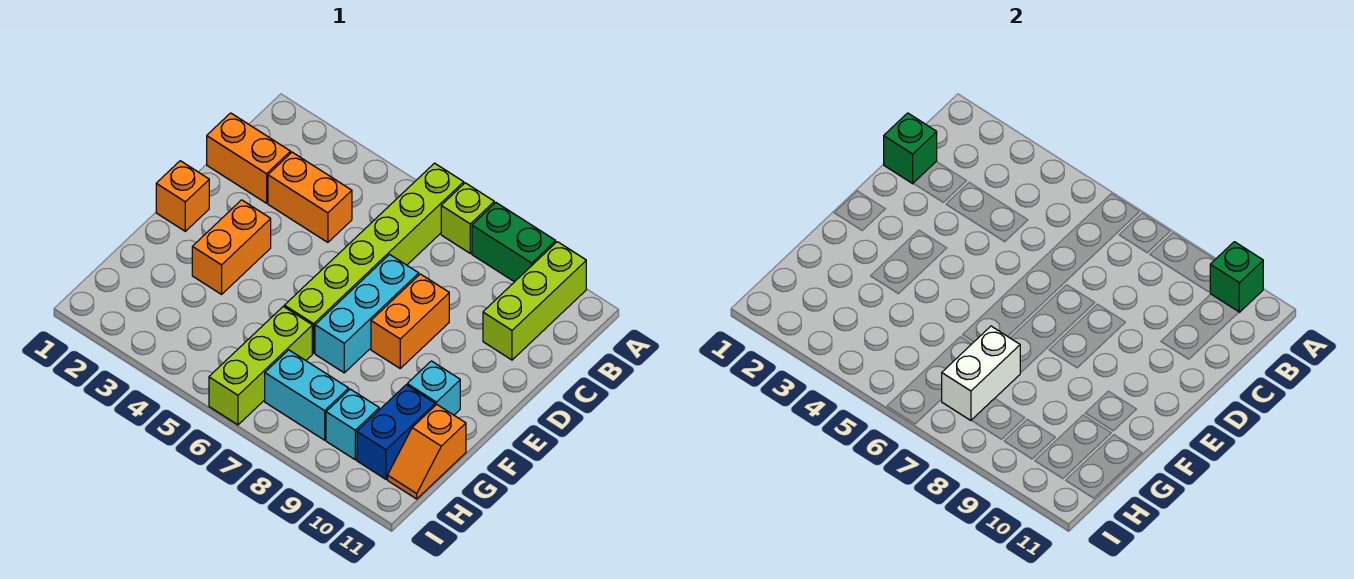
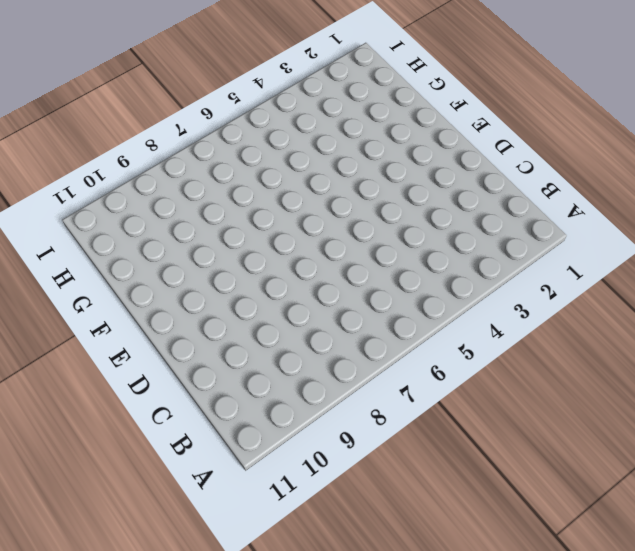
none -> lime brick A6:F6 level 1
none -> lime brick A7 level 1
none -> green brick A8:A9 level 1

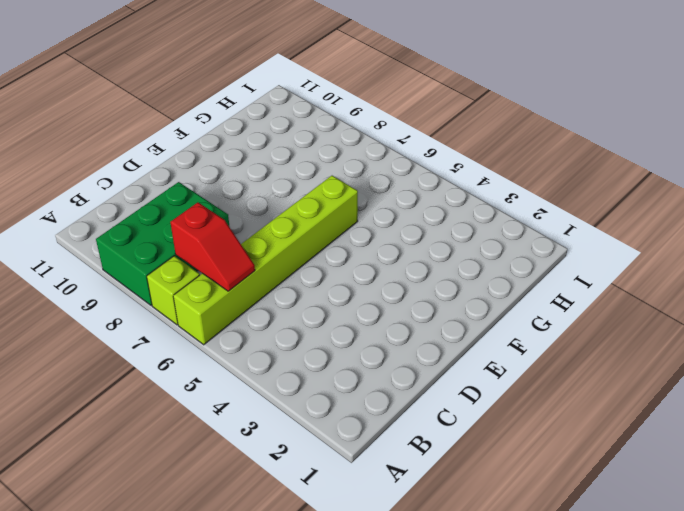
green brick A8:C9 level 1 -> green brick A8:A9 level 1
red slope B6:B7 level 2 top 7 -> none
none -> lime brick A10:C10 level 1
none -> orange brick C1:C2 level 1
none -> orange brick C3:C4 level 1

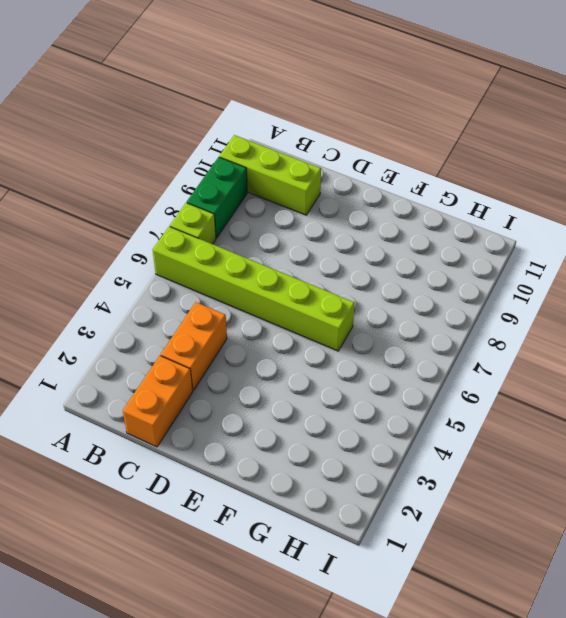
none -> cyan brick D7:F7 level 1
none -> orange brick D8:E8 level 1
none -> orange brick E1 level 1

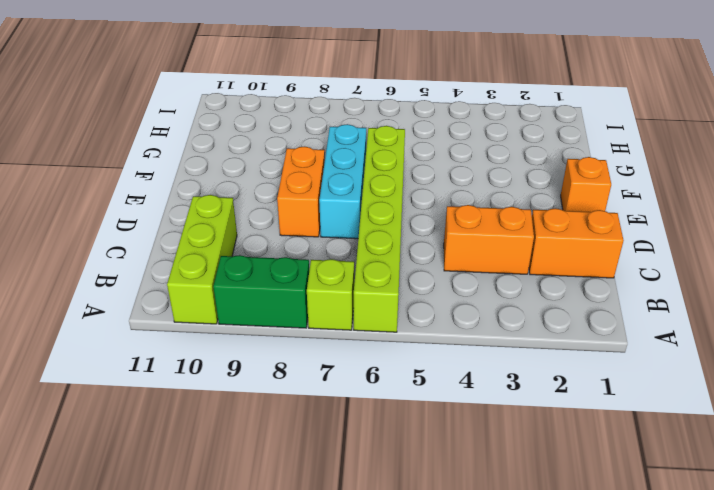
none -> orange brick E3:F3 level 1
none -> cyan brick F10 level 1
none -> lime brick G6:I6 level 1

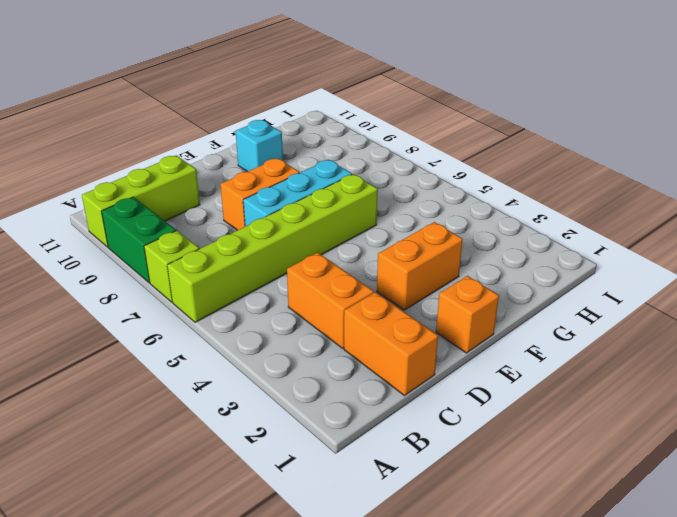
none -> lime brick G6:I6 level 1
none -> blue brick G10:H10 level 1
none -> orange slope G11:H11 level 1 top G

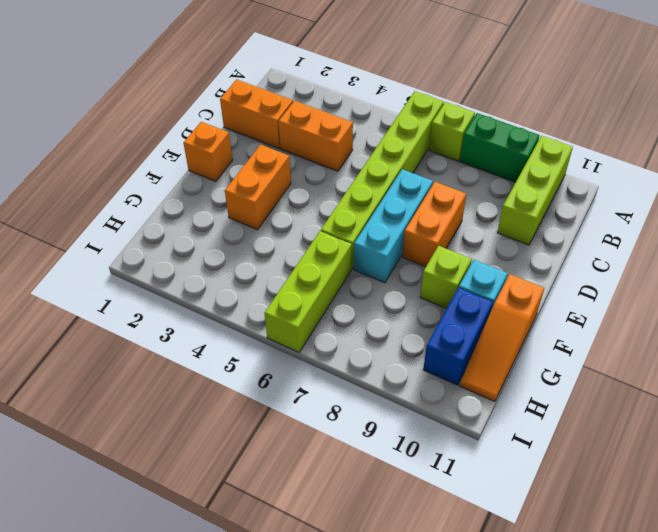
lime brick F9 level 1 -> none
orange slope F11:H11 level 1 top F -> orange slope G11:H11 level 1 top G
none -> cyan brick H7:H8 level 1
none -> cyan brick H9 level 1
none -> green brick A10 level 2

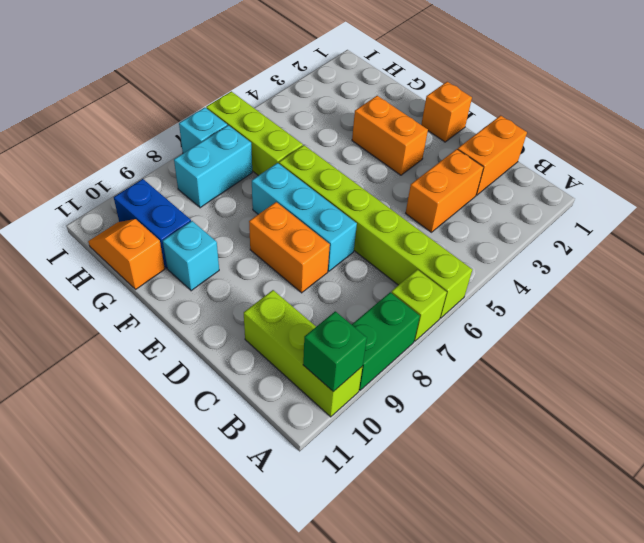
cyan brick I7 level 1 -> cyan brick H9 level 1
none -> green brick C1 level 2
none -> white brick G7:H7 level 2

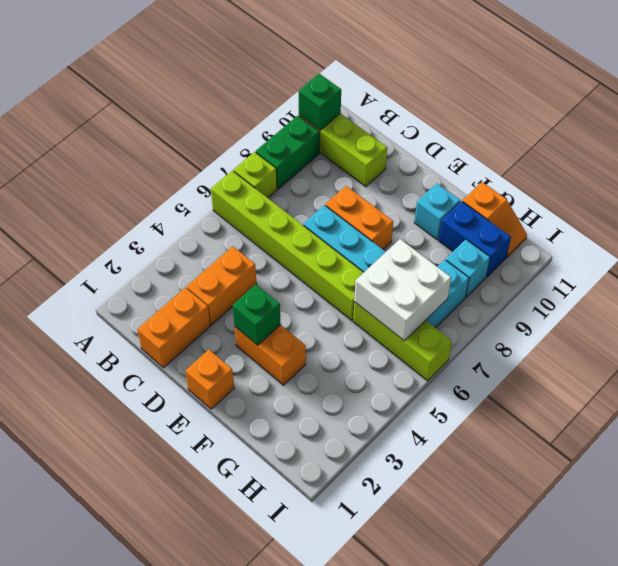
green brick E3 level 2 -> green brick C1 level 2
white brick G6:H7 level 2 -> white brick G7:H7 level 2

